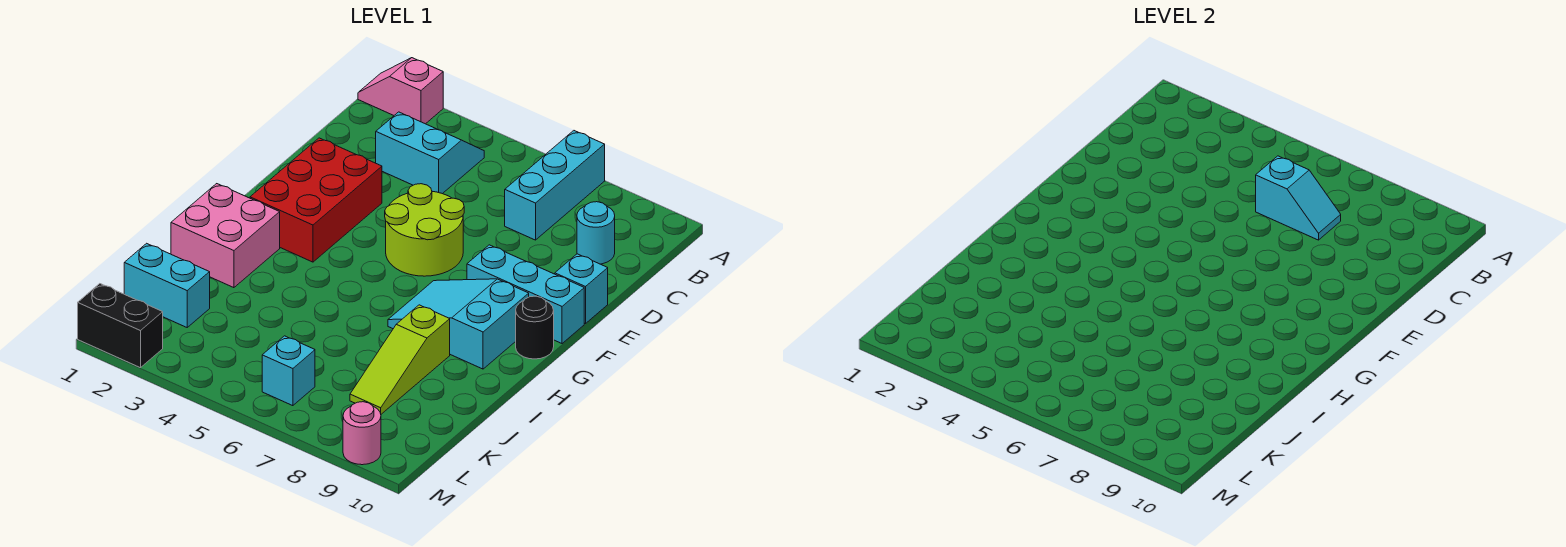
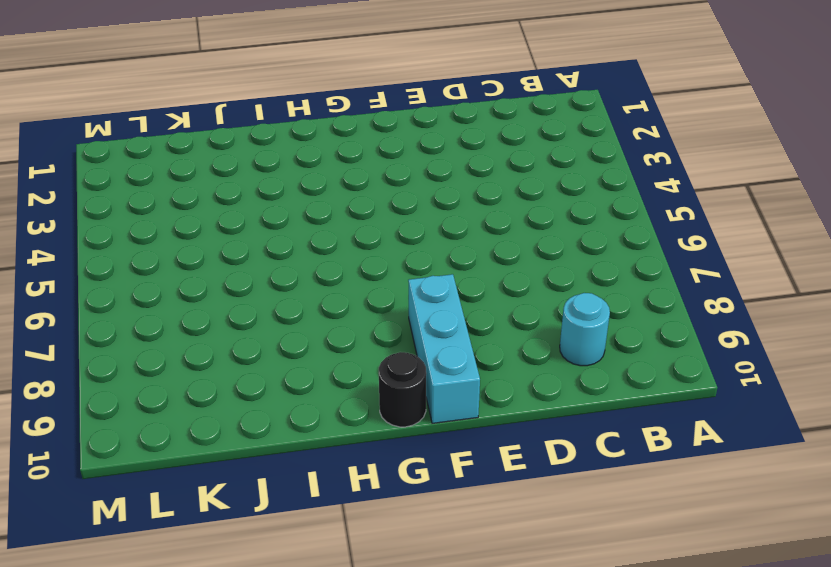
none -> pink slope A1:A2 level 1 top 2
none -> cyan brick A7:C7 level 1
none -> cyan slope B3:C4 level 1 top C

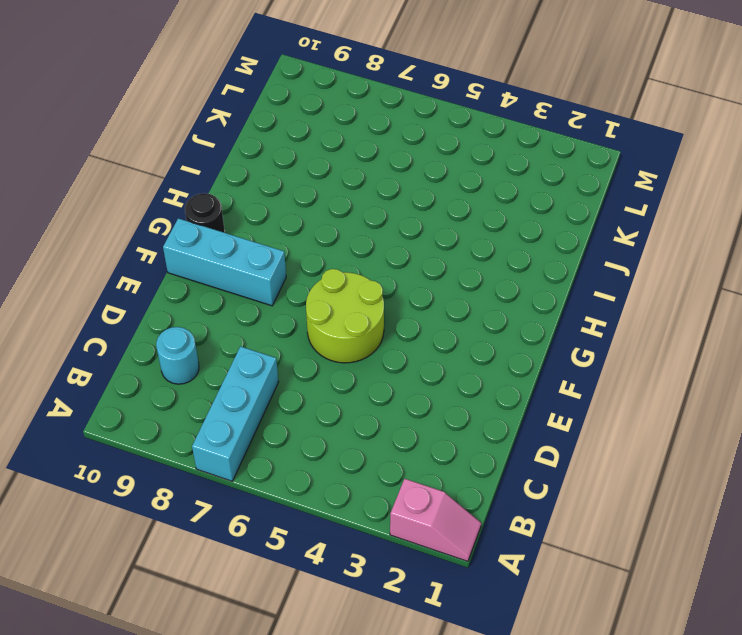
none -> cyan slope B3:C4 level 1 top C
none -> red brick E2:G3 level 1
none -> cyan brick E10 level 1

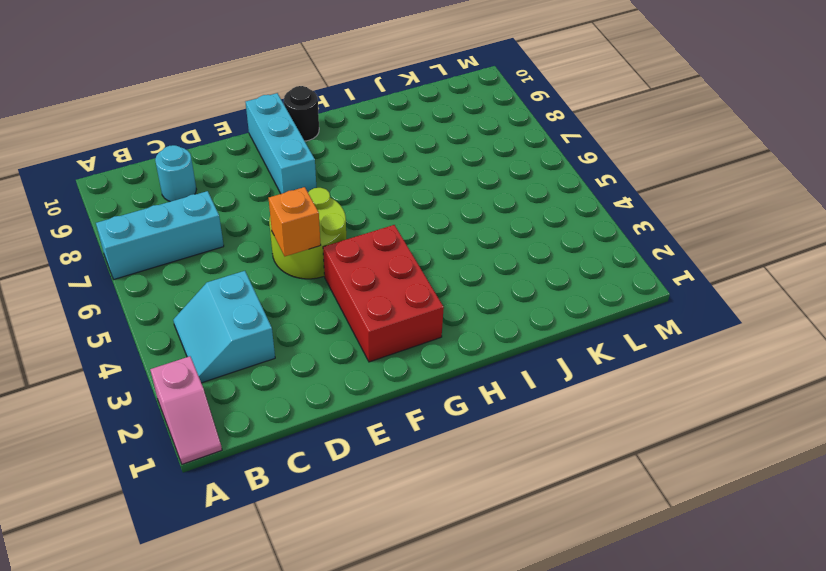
orange brick E5 level 2 -> none
red brick F2:G4 level 1 -> red brick E2:G3 level 1
none -> cyan brick E10 level 1
none -> cyan slope G7:H9 level 1 top 9
none -> pink brick H1:I2 level 1

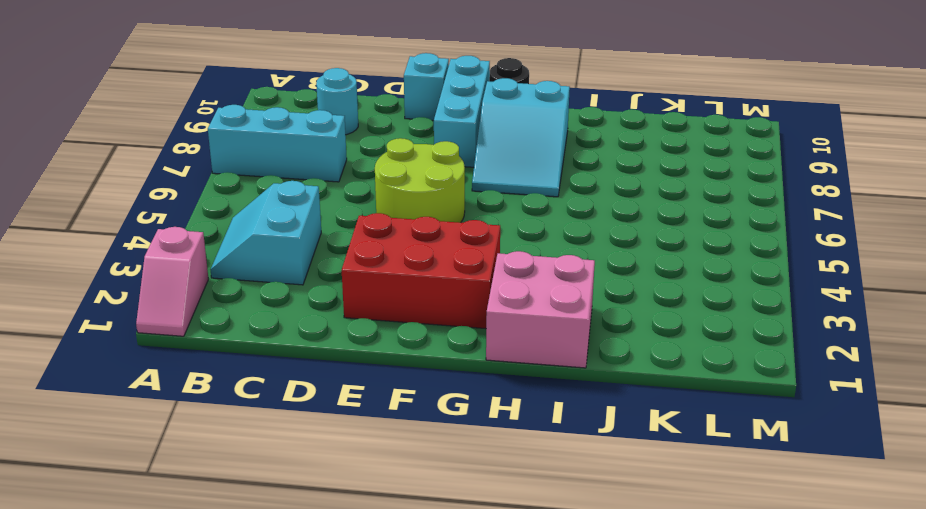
none -> lime slope I8:K8 level 1 top I
none -> cyan brick K1:K2 level 1
none -> cyan brick L6 level 1

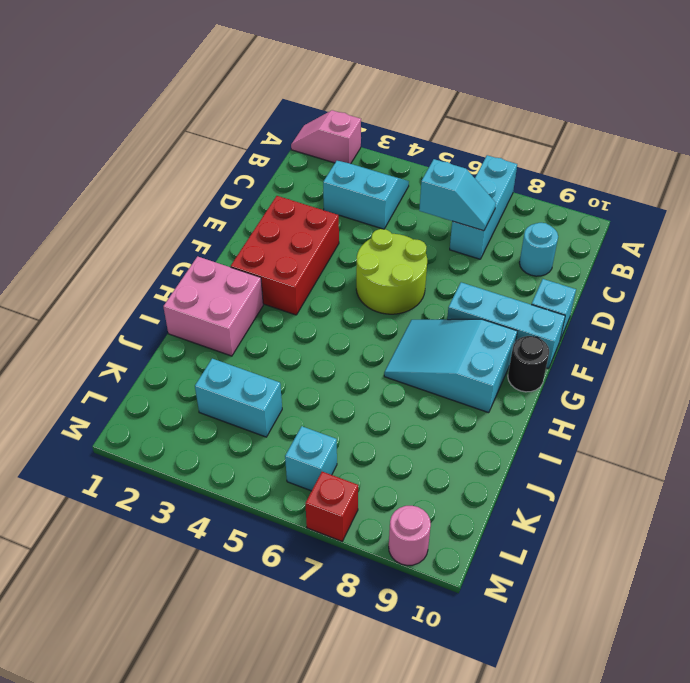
cyan brick K3:K4 level 1 -> cyan brick K1:K2 level 1
red brick M7 level 1 -> none
none -> lime slope I8:K8 level 1 top I
none -> black brick M1:M2 level 1

